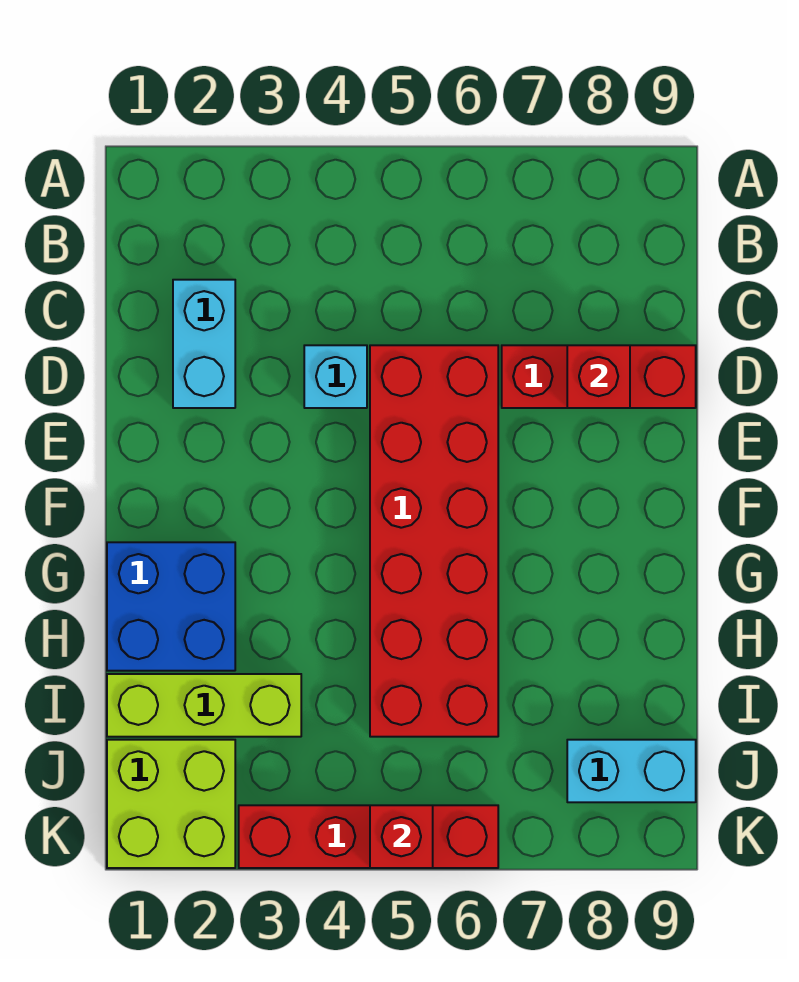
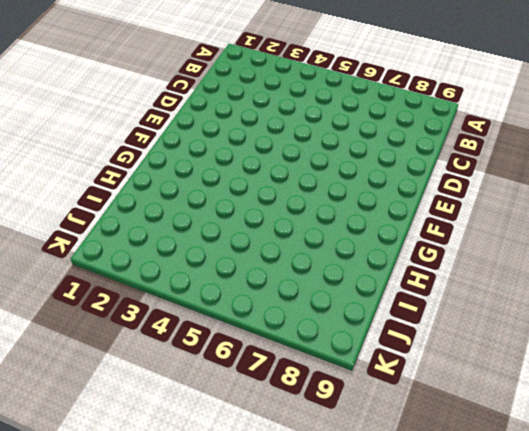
none -> cyan brick C2:D2 level 1
none -> cyan brick D4 level 1

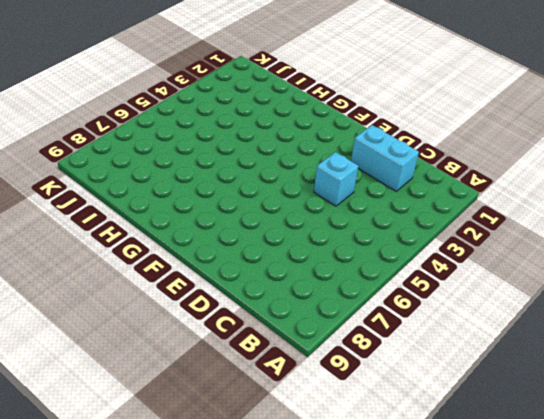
none -> red brick D5:I6 level 1
none -> red brick D7:D9 level 1

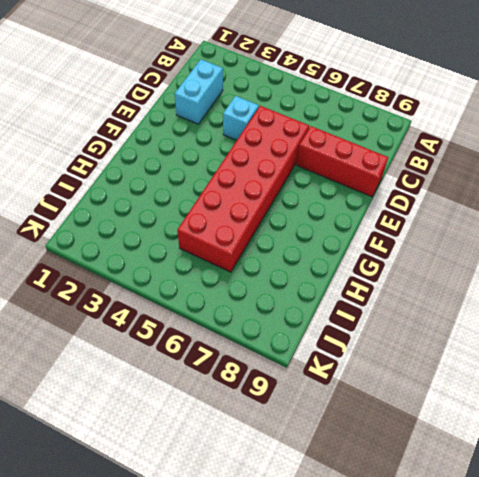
none -> blue brick G1:H2 level 1
none -> lime brick I1:I3 level 1

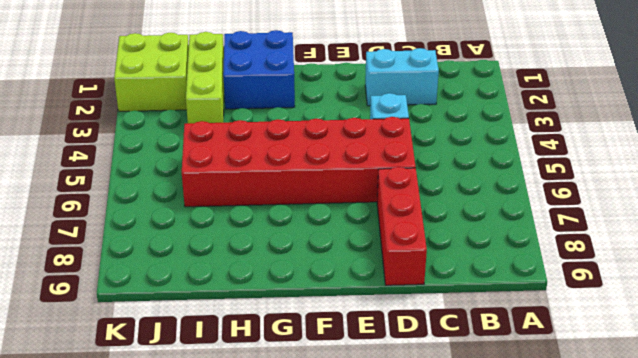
none -> cyan brick J8:J9 level 1
none -> red brick K3:K6 level 1

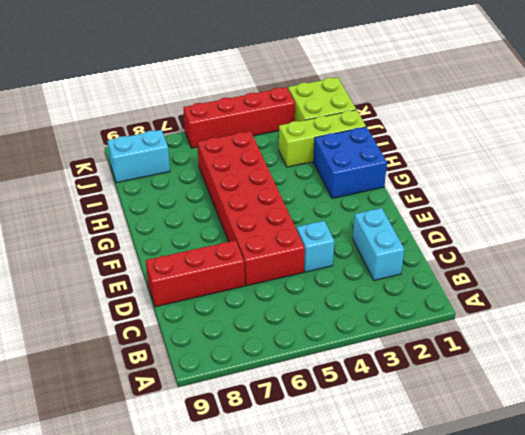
none -> red brick D8 level 2
none -> red brick K5 level 2

